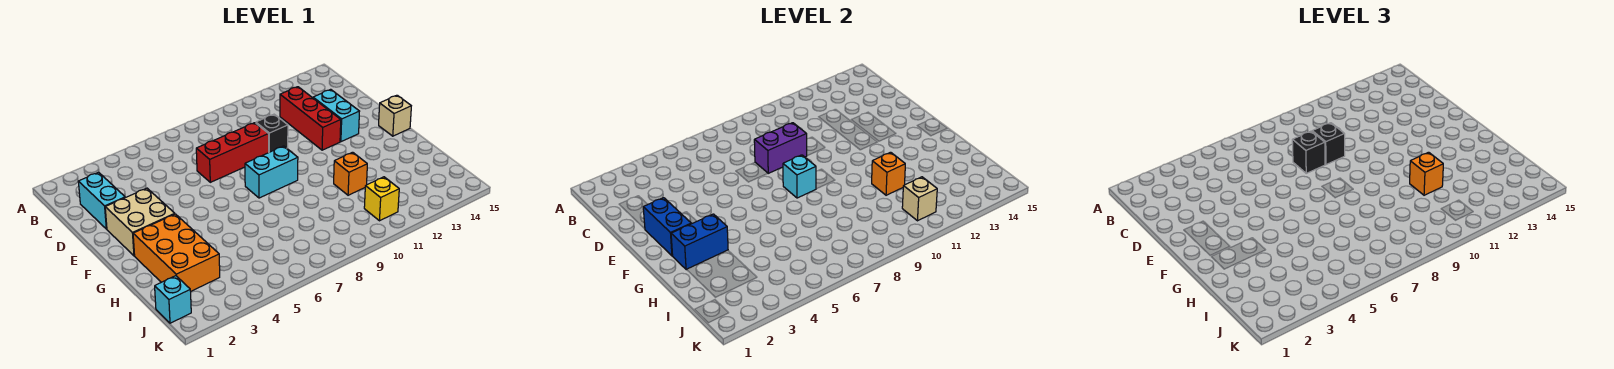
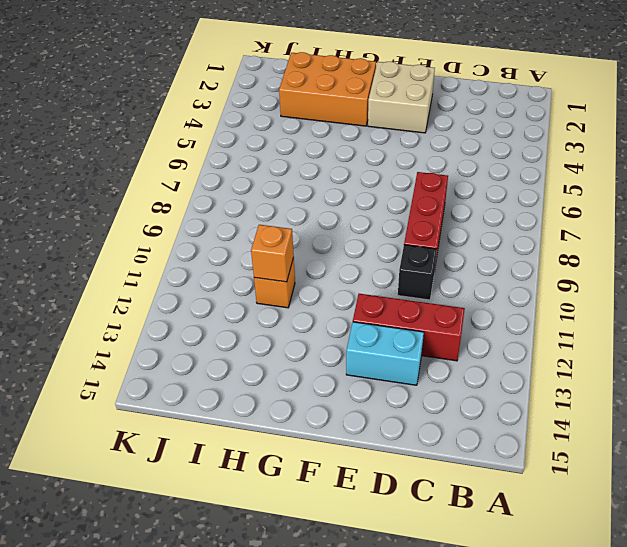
none -> cyan brick C2:D2 level 1
none -> cyan brick F8:F9 level 1
none -> tan brick F15 level 1

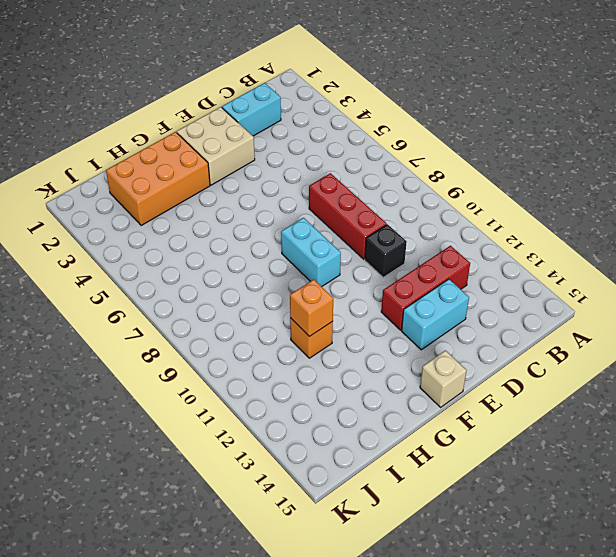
none -> cyan brick J1 level 1
none -> yellow brick J11 level 1
none -> purple brick D8:D9 level 2

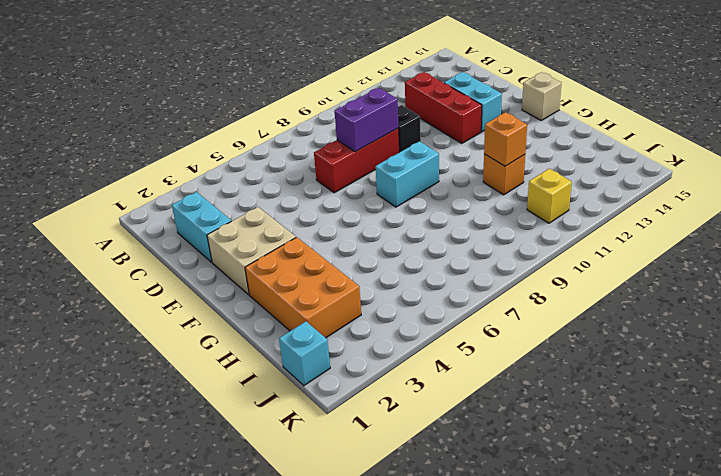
none -> blue brick E2:F2 level 2
none -> cyan brick F8 level 2
none -> blue brick G2:G3 level 2

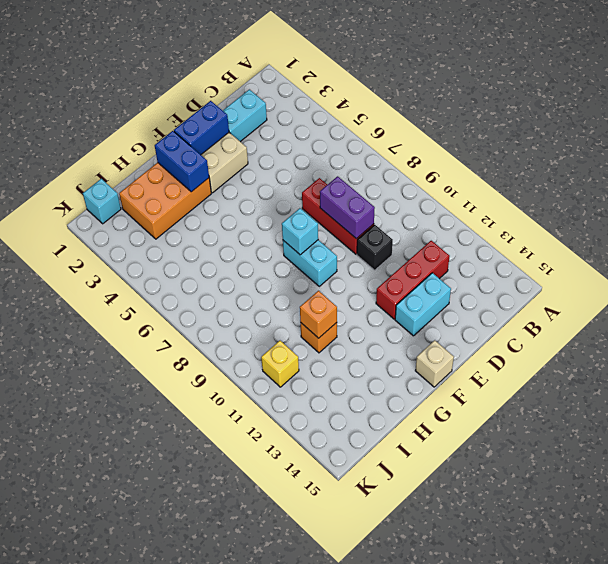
none -> tan brick J11 level 2
none -> black brick D8 level 3
none -> black brick D9 level 3

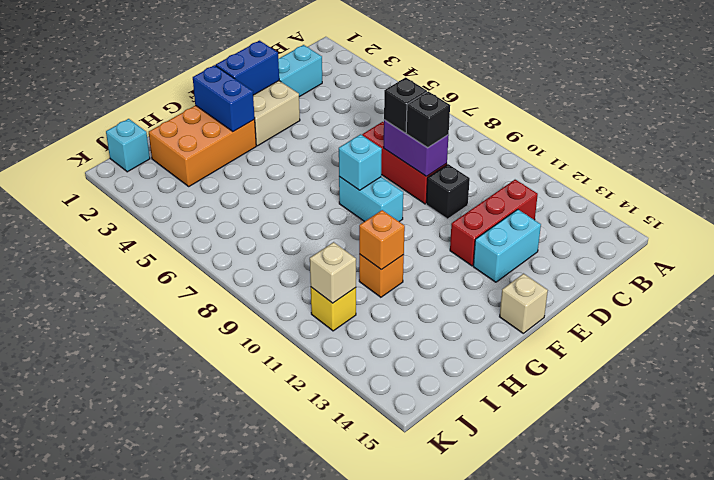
none -> orange brick H11 level 3

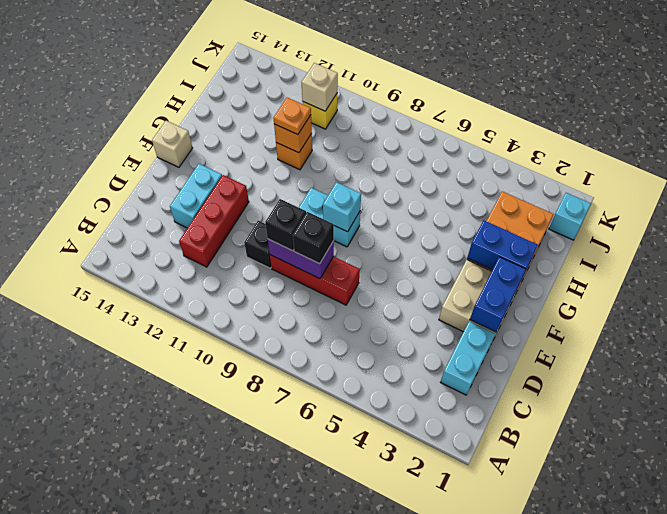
orange plate H11 level 3 -> orange brick H11 level 3

